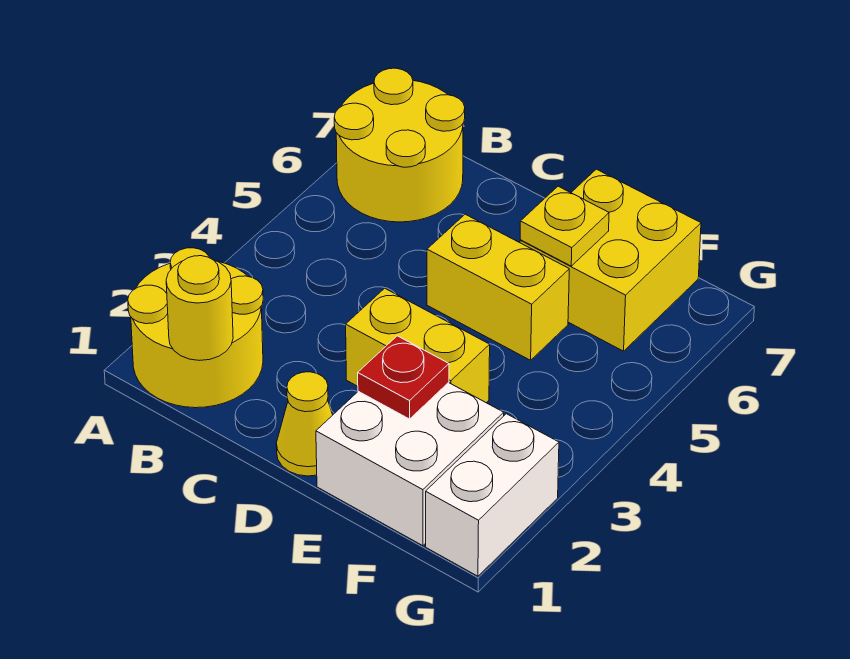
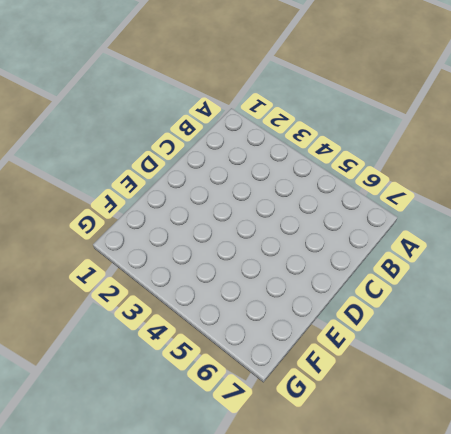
none -> yellow round brick A1:B2 level 1
none -> yellow round brick A6:B7 level 1

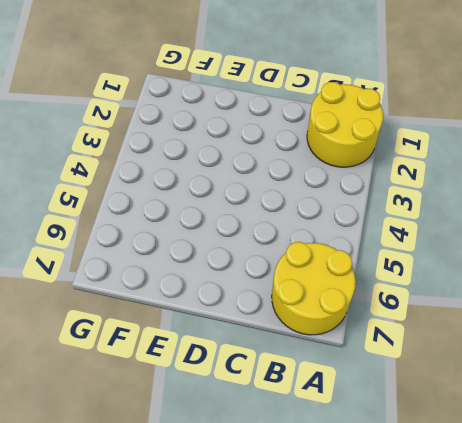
none -> yellow cone D1 level 1
none -> yellow brick D3:E3 level 1

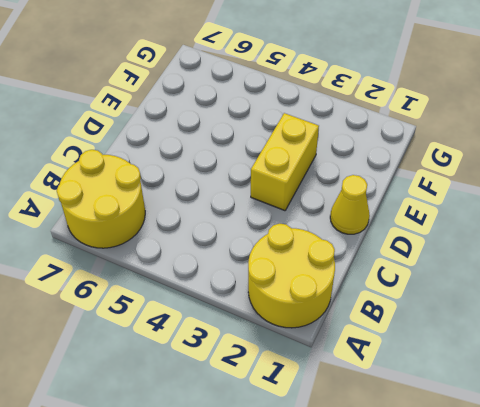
none -> yellow brick D5:E5 level 1
none -> white brick E1:F2 level 1

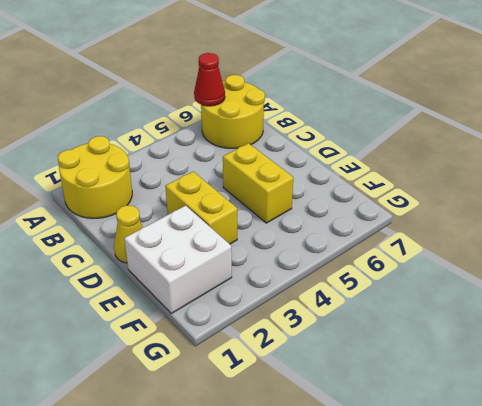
red cone A6 level 2 -> none
none -> yellow brick E6:F7 level 1
none -> white brick G1:G2 level 1

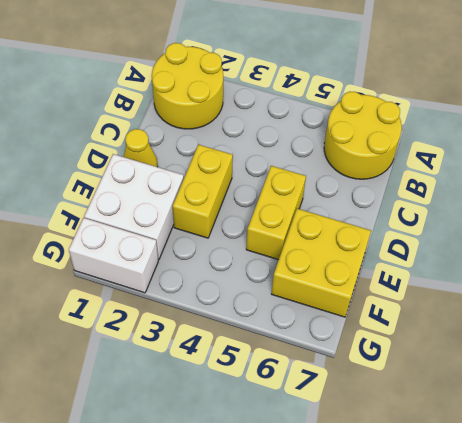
none -> yellow round brick B1 level 2
none -> red plate E2 level 2

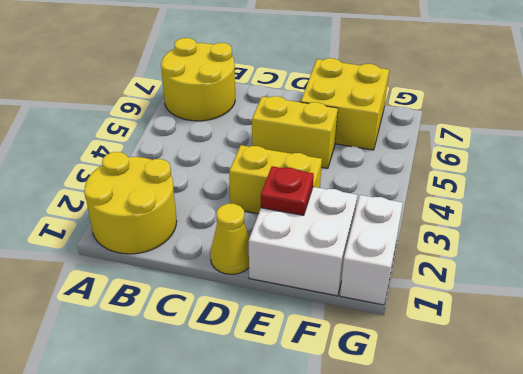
none -> yellow round brick B1 level 2
none -> yellow plate E6 level 2

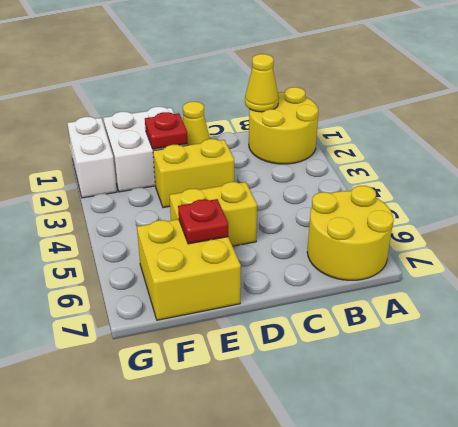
yellow cone B1 level 2 -> yellow round brick B1 level 2
red plate E6 level 2 -> yellow plate E6 level 2

